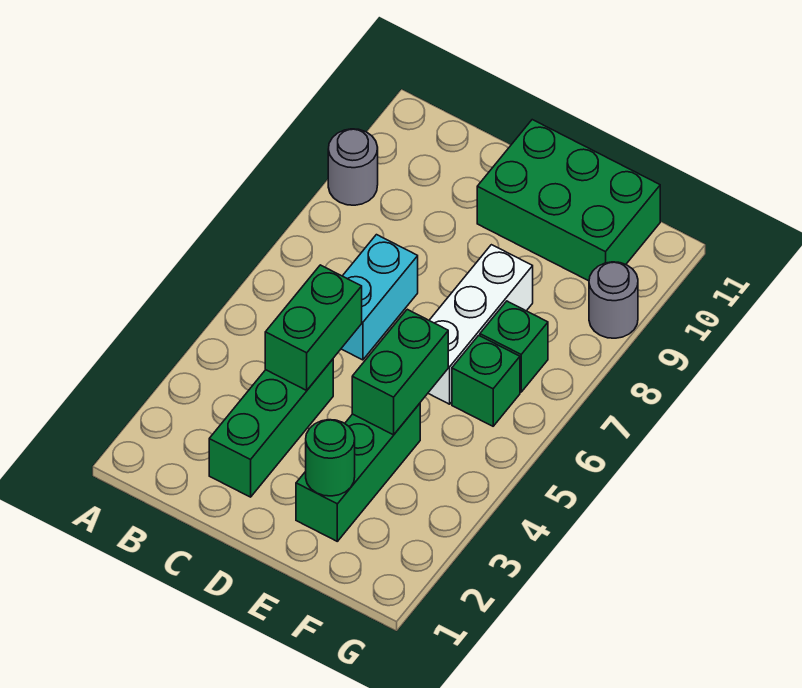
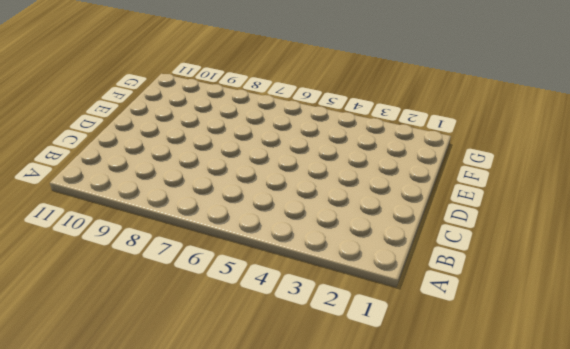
none -> grey round brick A9 level 1
none -> green brick C2:C4 level 1
none -> cyan brick C6:C7 level 1

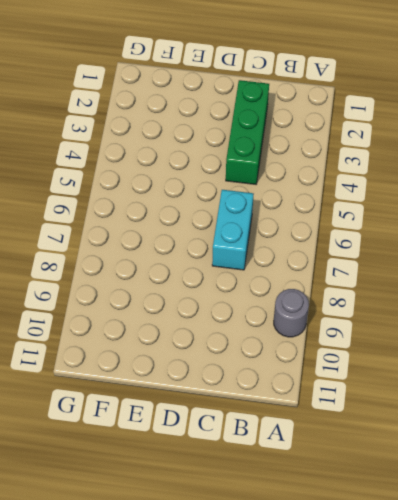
none -> green brick D10:F11 level 1
none -> green brick E2:E4 level 1
none -> white brick E6:E8 level 1

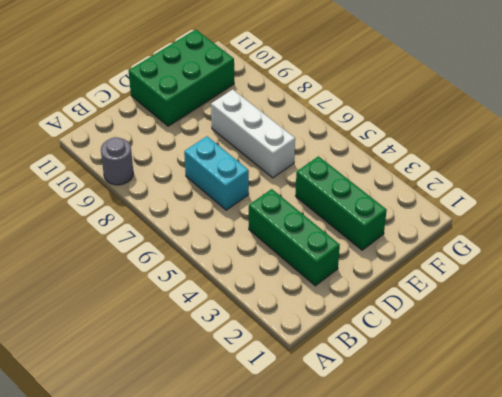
none -> green brick F6 level 1
none -> green brick F7 level 1
none -> grey round brick G9 level 1

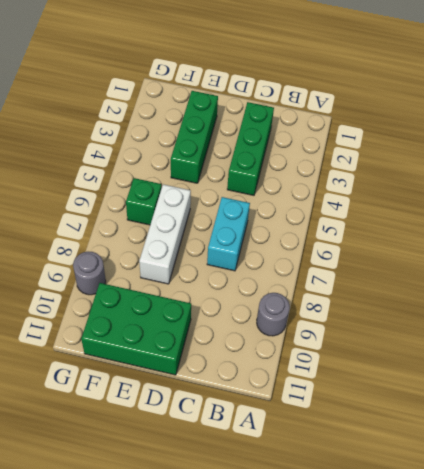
none -> green brick F7 level 1
none -> green brick C4:C5 level 2
none -> green round brick E2 level 2

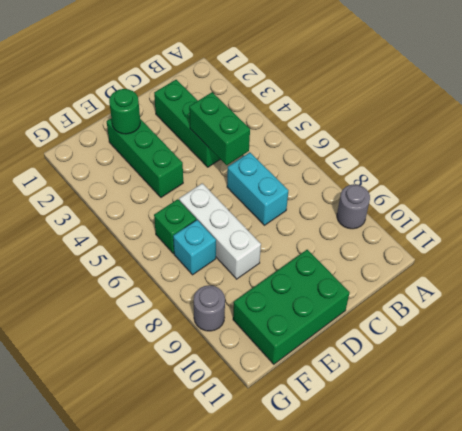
cyan brick F7 level 1 -> green brick F7 level 1
none -> green brick E4:E5 level 2

